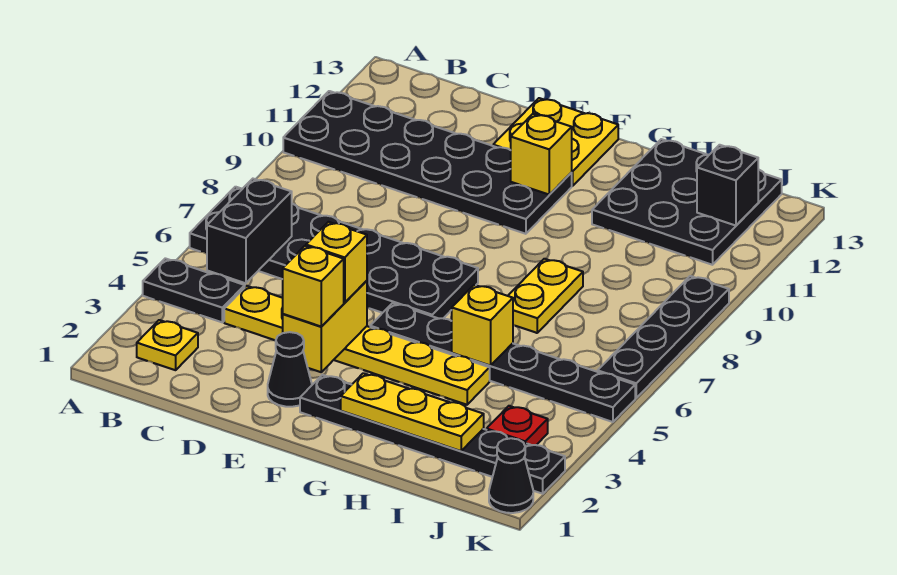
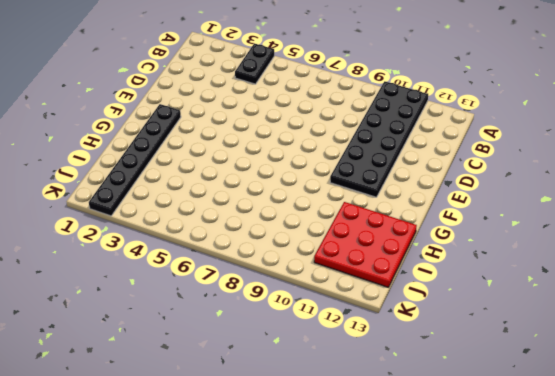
red plate H11:J13 level 1 -> black plate H11:J13 level 1
none -> black plate A6:F7 level 1
none -> yellow plate B2 level 1
none -> yellow plate C4:H4 level 1

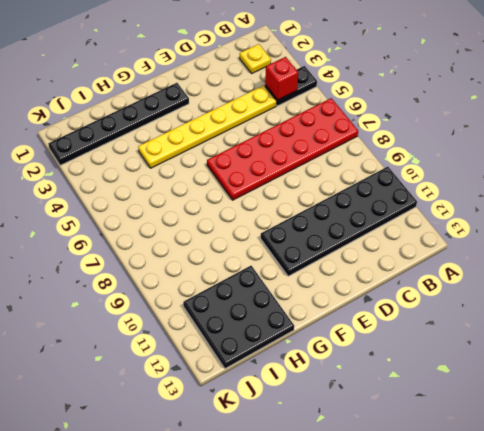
red plate A6:F7 level 1 -> black plate A6:F7 level 1
red brick B4 level 2 -> none
none -> black cone E2 level 1
none -> yellow plate E12:F13 level 1
none -> black plate F5:K5 level 1

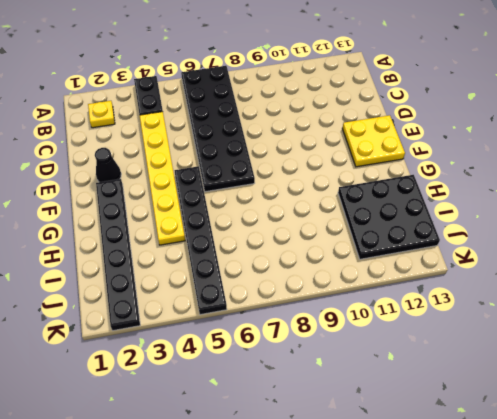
none -> black plate A10:F11 level 1
none -> yellow plate H7:H8 level 1
none -> red plate J3 level 1

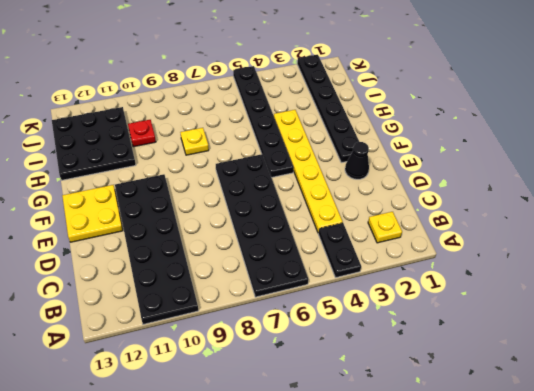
yellow plate H8 level 1 -> yellow plate H7:H8 level 1
red plate I10 level 1 -> red plate J3 level 1
none -> black cone K1 level 1
none -> black plate K6:K9 level 1
none -> black brick B5:B6 level 2

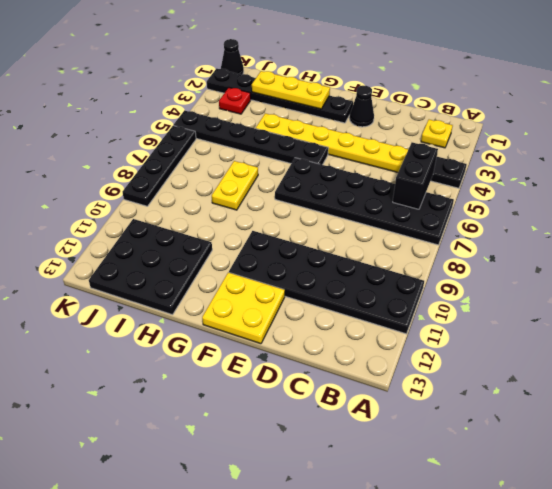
none -> yellow brick E3:E4 level 2
none -> yellow brick F11 level 2
none -> yellow brick H5 level 2

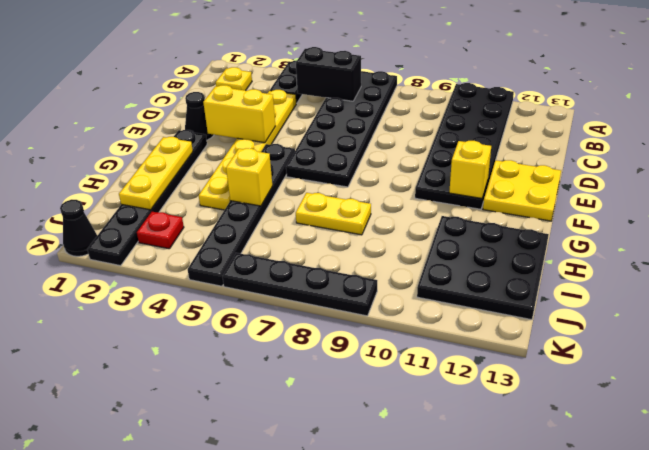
none -> black brick J12 level 2
none -> yellow brick E3 level 3
none -> yellow brick E4 level 3

